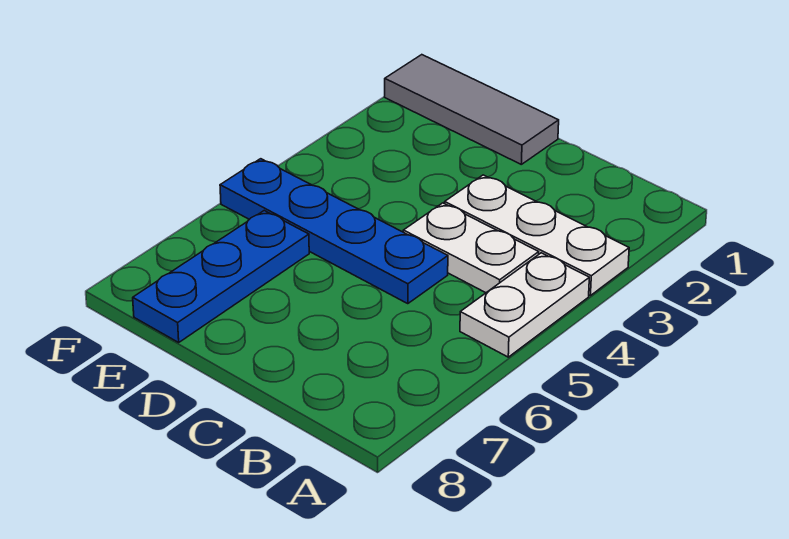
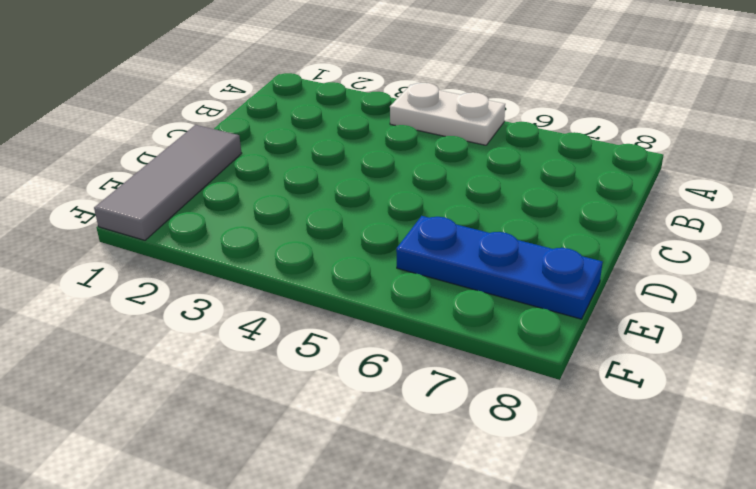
none -> white plate A3:C3 level 1
none -> white plate B4:C4 level 1

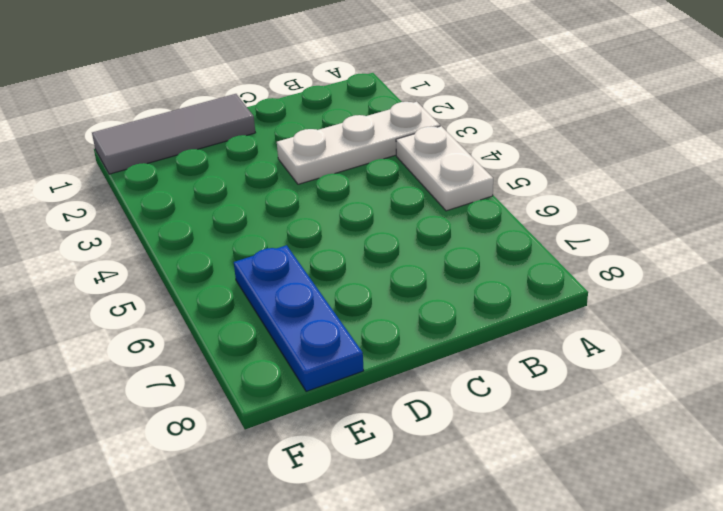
none -> white plate B4:C4 level 1
none -> blue plate C5:F5 level 1

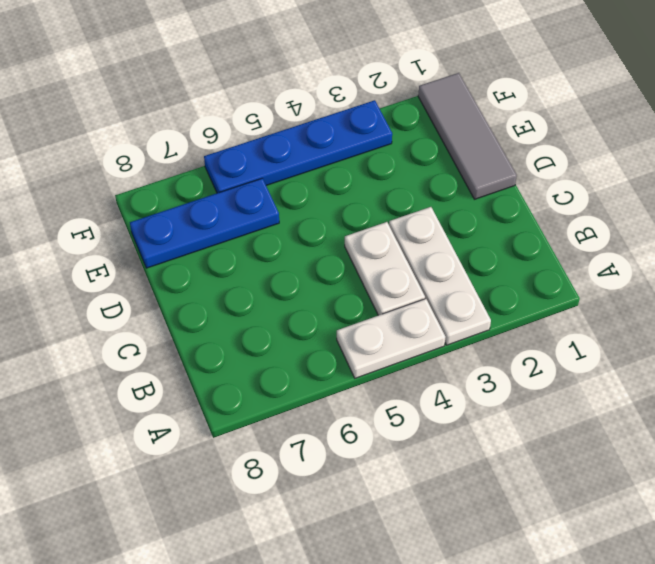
blue plate F3:F6 level 1 -> blue plate C5:F5 level 1

